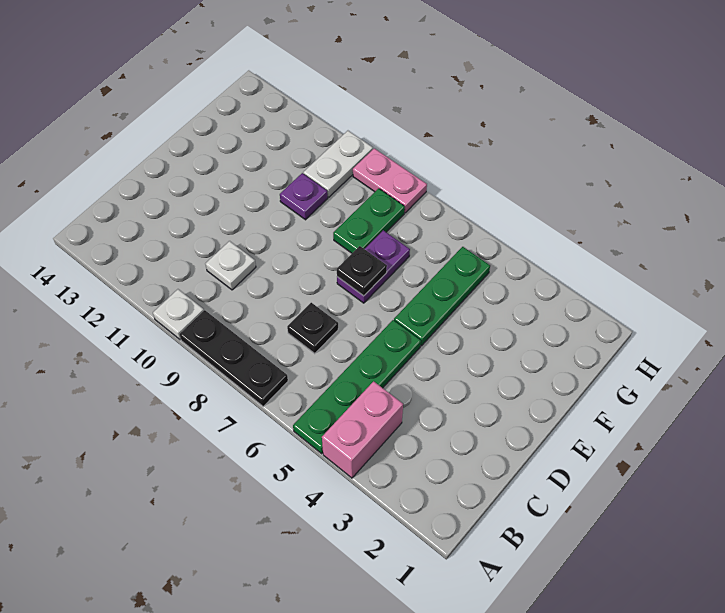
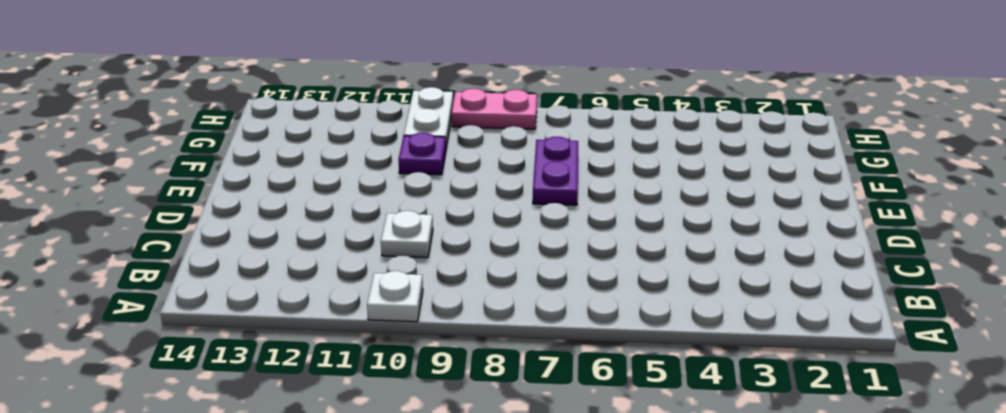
none -> pink brick A4:B4 level 1
none -> green plate A5:D5 level 1
none -> black plate A7:A9 level 1

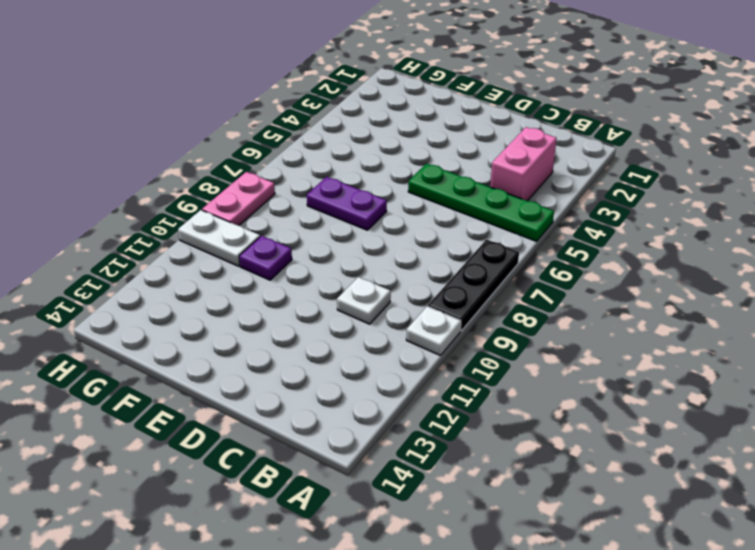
pink brick B3:B4 level 1 -> pink brick A4:B4 level 1
none -> black plate C7 level 1
none -> green plate E5:G5 level 1
none -> green plate F8:G8 level 1

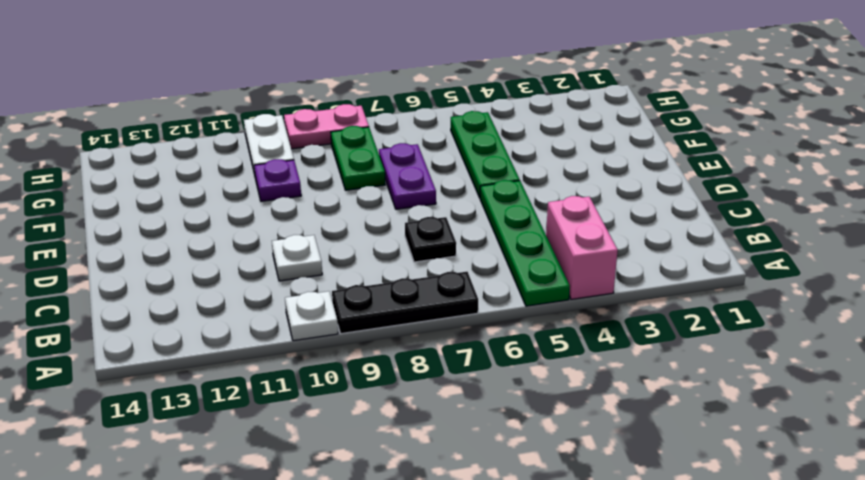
none -> black plate E7 level 2

